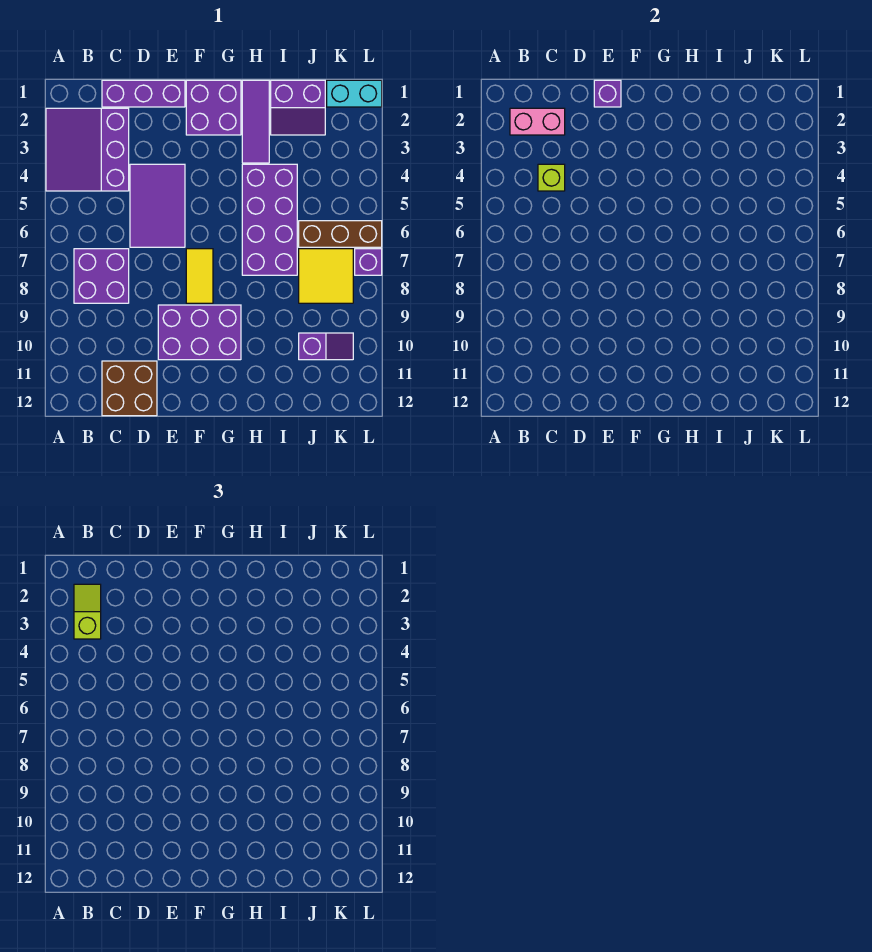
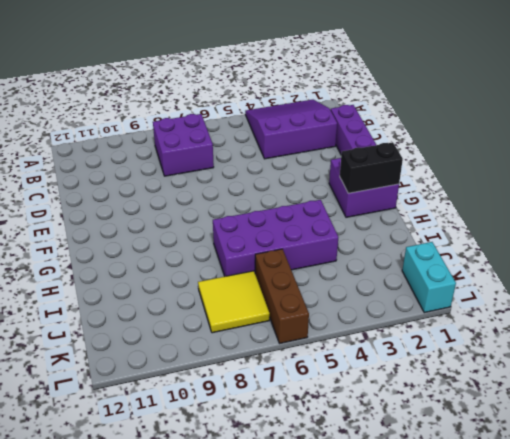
black brick G1:G2 level 2 -> none
none -> brown brick C11:D12 level 1
none -> purple tile D4:E6 level 1
none -> purple brick E9:G10 level 1

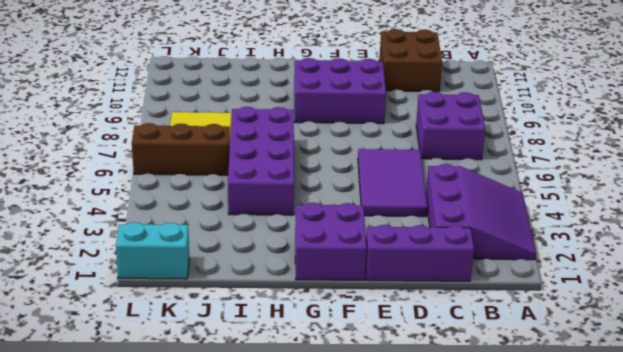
none -> yellow tile F7:F8 level 1
none -> purple tile H1:H3 level 1
none -> purple slope I1:J2 level 1 top 1

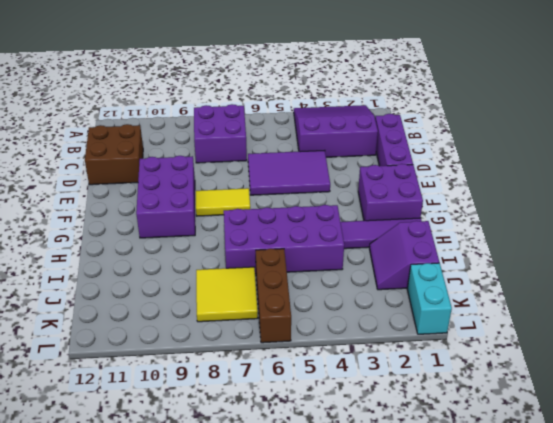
none -> purple slope J10:K10 level 1 top J
none -> purple brick L7 level 1
none -> pink brick B2:C2 level 2

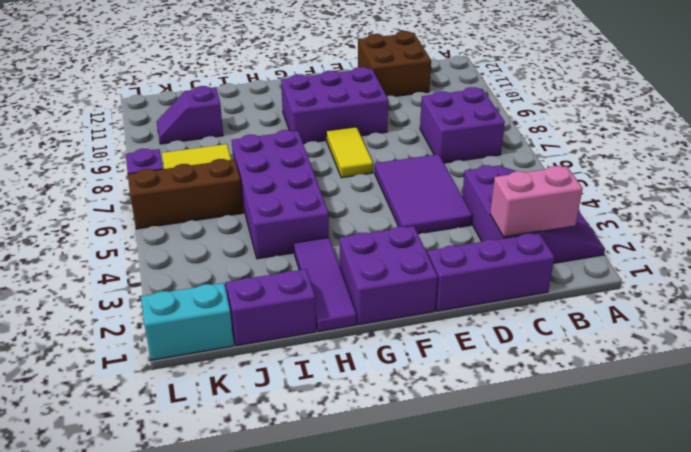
none -> lime brick C4 level 2
none -> purple brick E1 level 2
none -> lime slope B2:B3 level 3 top 3

